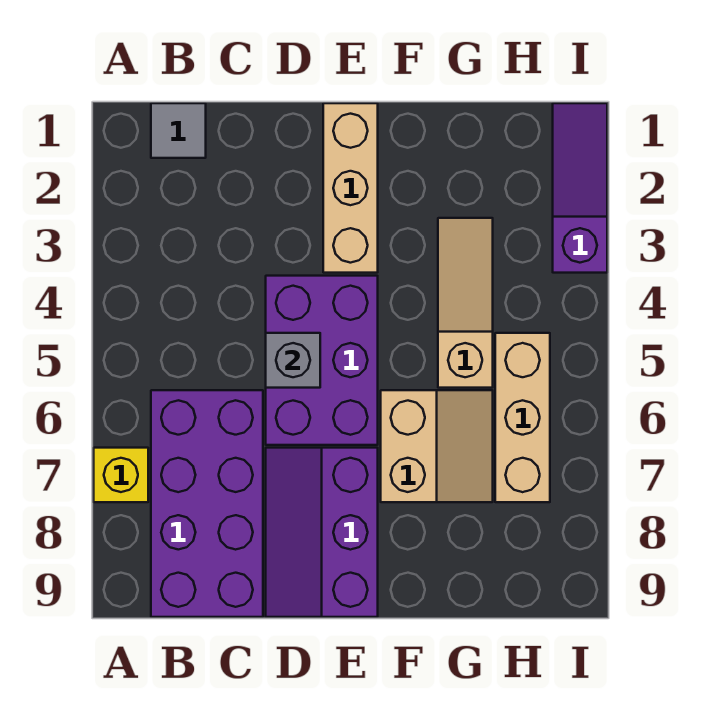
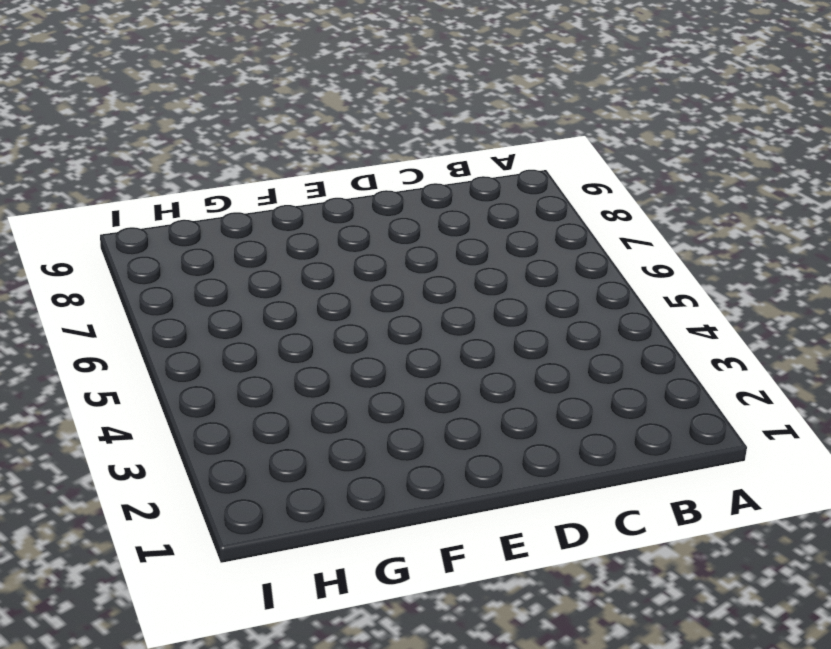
none -> yellow brick A7 level 1
none -> grey tile B1 level 1

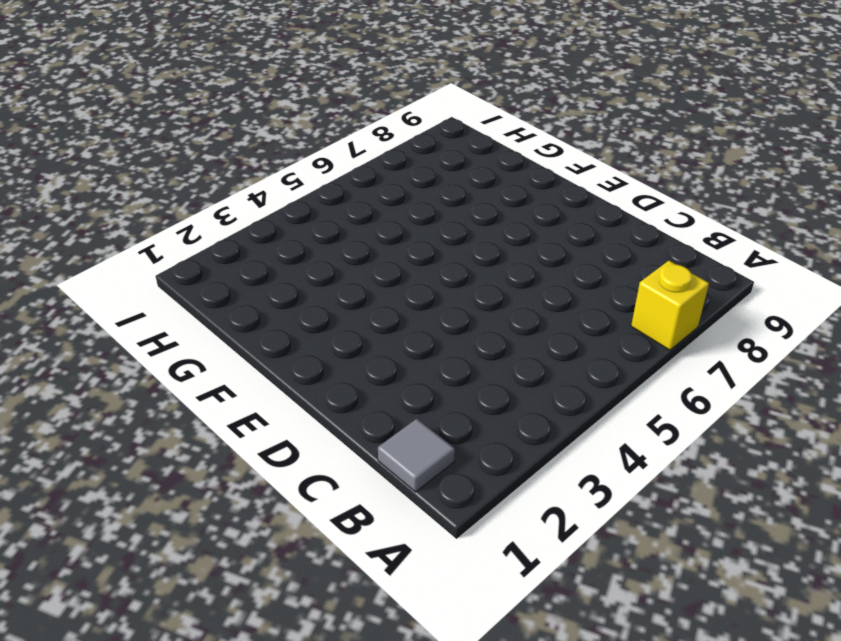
none -> purple brick B6:C9 level 1
none -> purple brick D4:E6 level 1

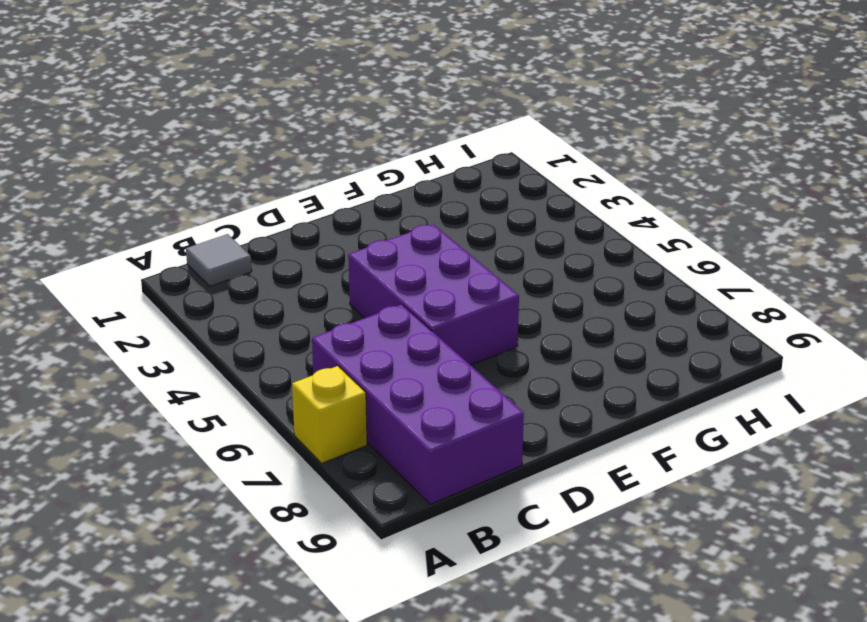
none -> purple slope D7:E9 level 1 top E
none -> tan brick E1:E3 level 1

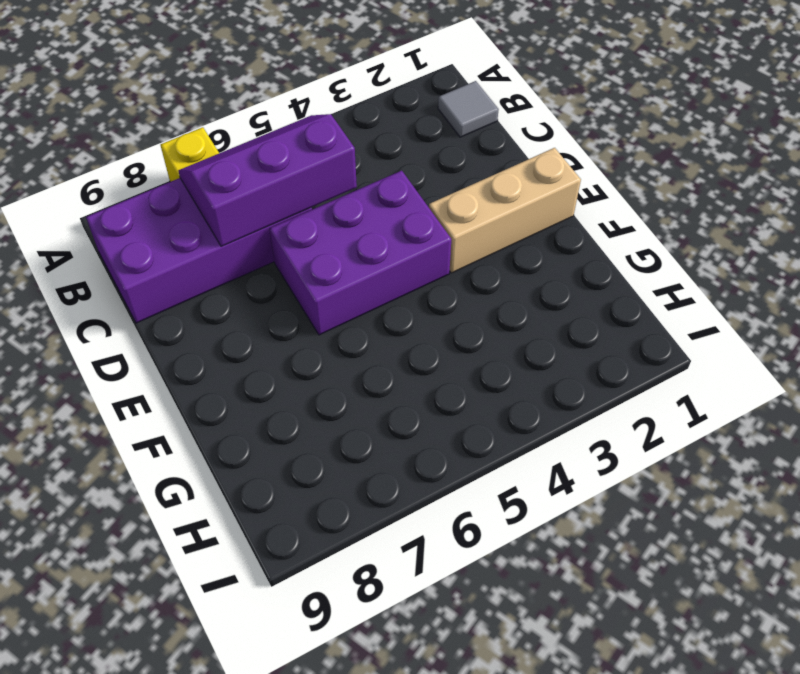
purple slope B5:C7 level 2 top C -> purple slope D7:E9 level 1 top E
none -> tan slope F6:G7 level 1 top F
none -> tan slope G3:G5 level 1 top 5

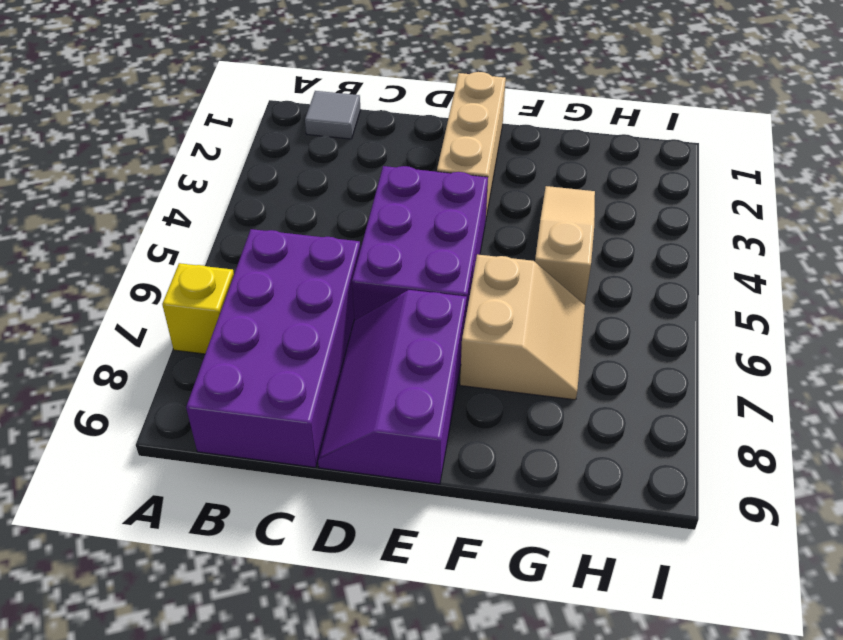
none -> tan brick H5:H7 level 1
none -> purple slope I1:I3 level 1 top 3

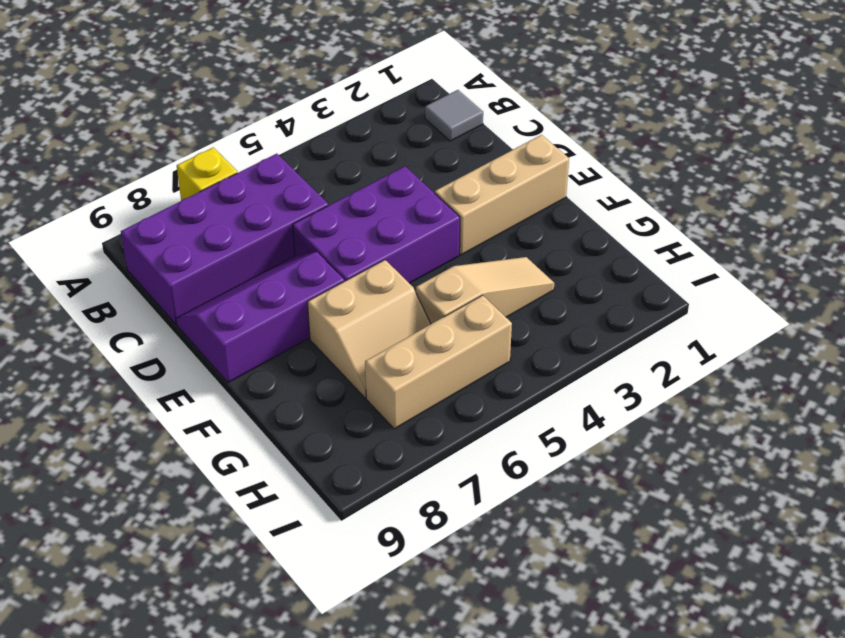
none -> purple slope I1:I3 level 1 top 3
none -> grey brick D5 level 2

